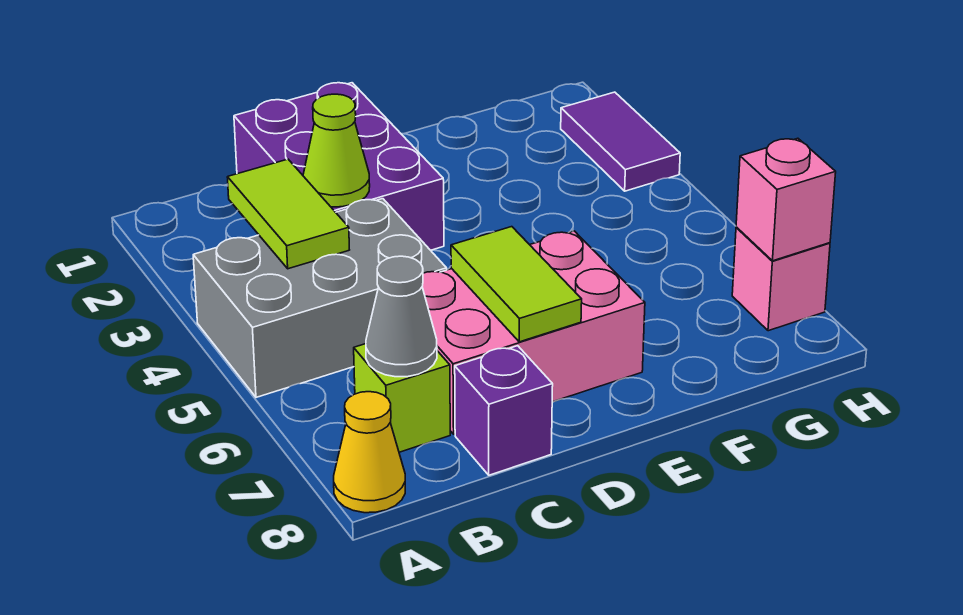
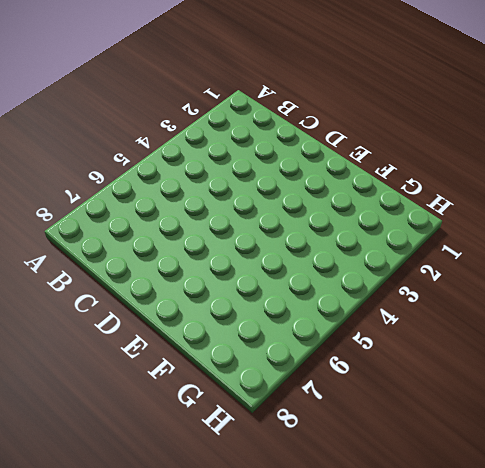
none -> grey brick A4:C5 level 1
none -> yellow cone A8 level 1
none -> lime brick B7 level 1

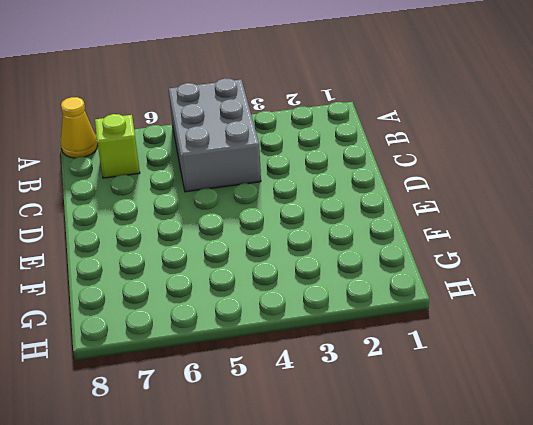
none -> purple brick C1:D3 level 1
none -> pink brick C6:E7 level 1
none -> purple brick C8 level 1

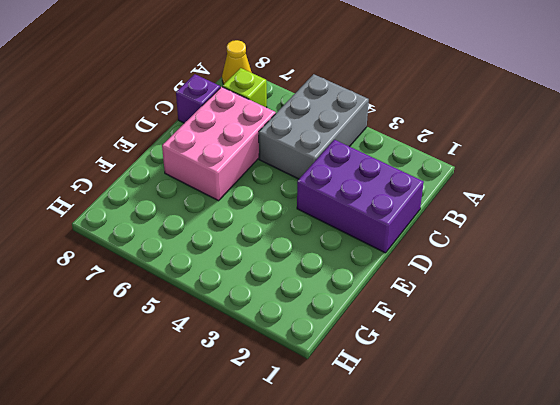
none -> purple tile H2:H3 level 1
none -> pink brick H7 level 1
none -> lime tile B3:B4 level 2

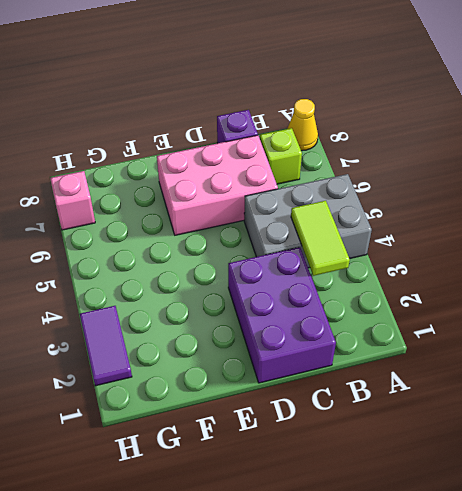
none -> grey cone B7 level 2
none -> lime cone C3 level 2
none -> lime tile D6:D7 level 2

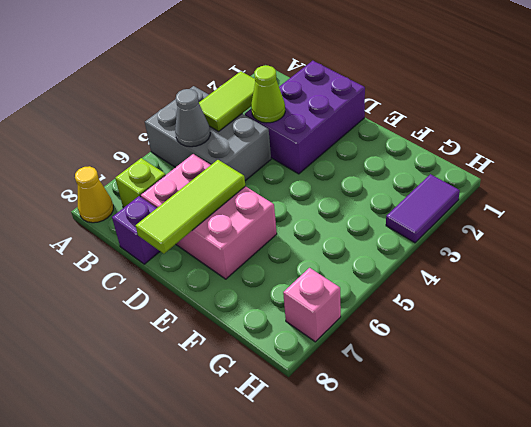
grey cone B5 level 2 -> grey cone B7 level 2
lime tile D6:D8 level 2 -> lime tile D6:D7 level 2
none -> pink brick H7 level 2

